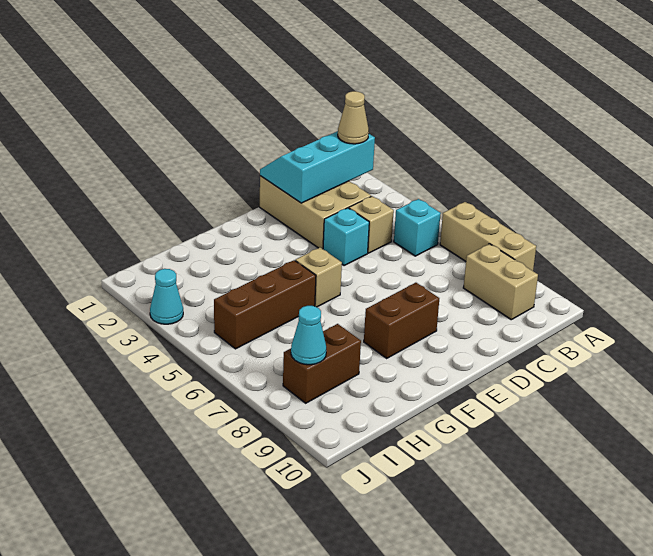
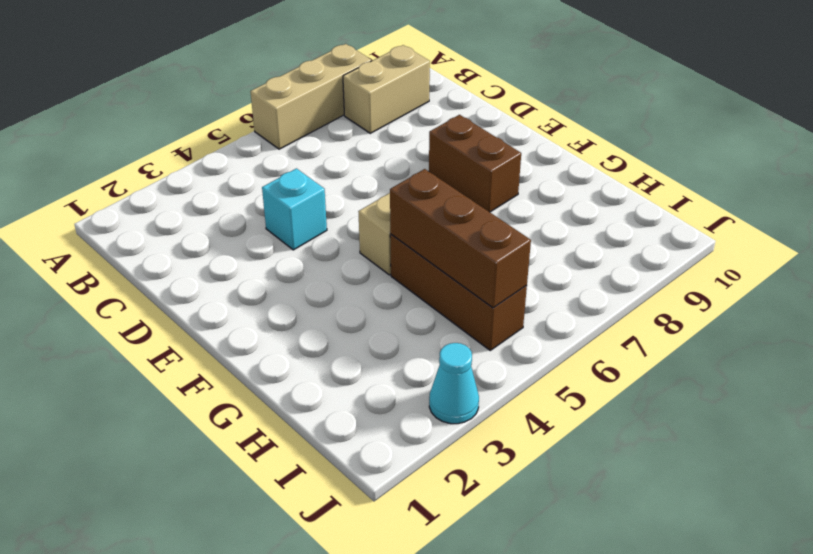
brown brick G5:I5 level 2 -> none
none -> cyan brick B5 level 1
none -> tan brick C1:D3 level 1
none -> tan brick C4 level 1

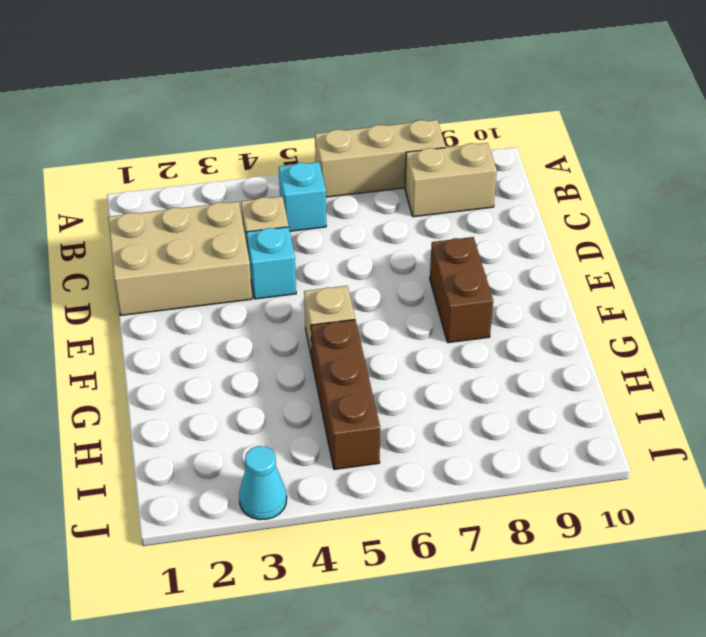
none -> brown brick H8:I8 level 1
none -> cyan slope B1:D2 level 2 top 2
none -> cyan cone I8 level 2

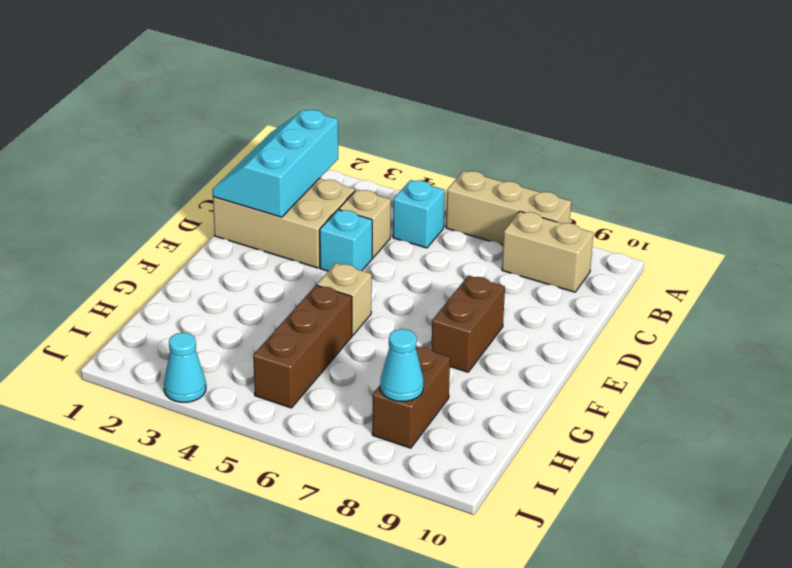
none -> tan cone B2 level 3

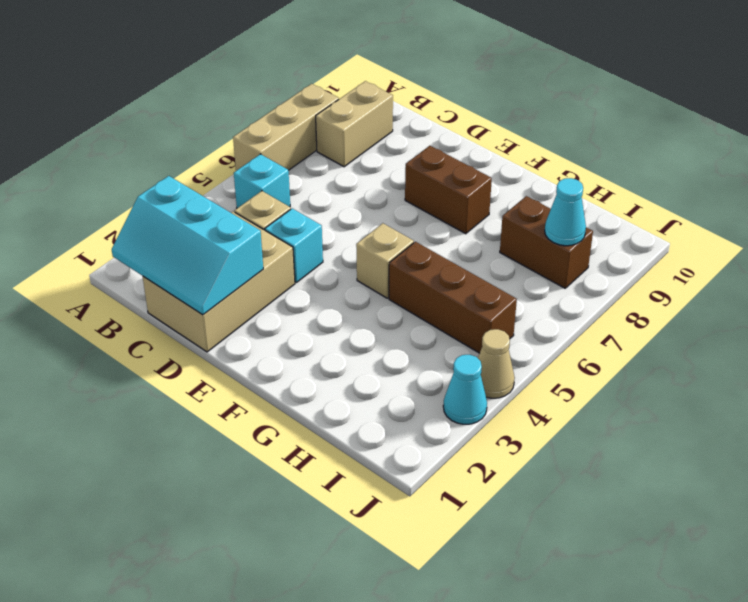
tan cone J4 level 1 -> tan cone B2 level 3

